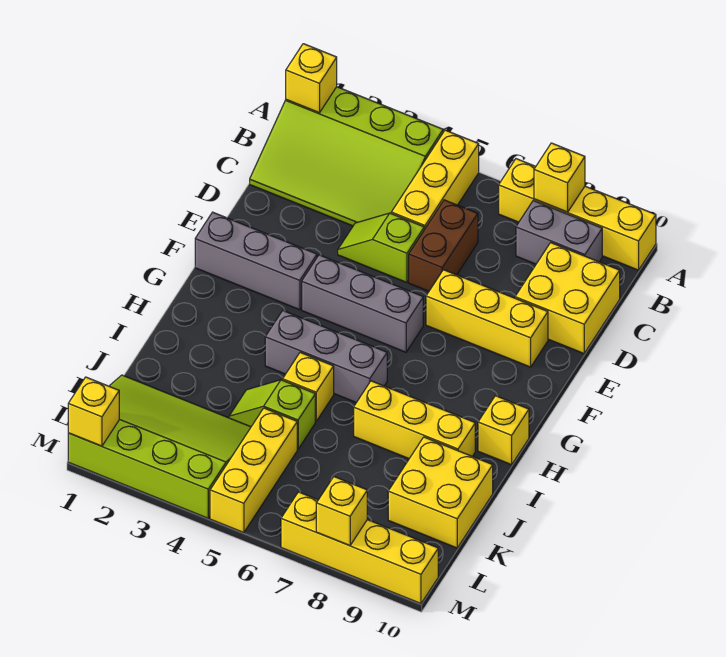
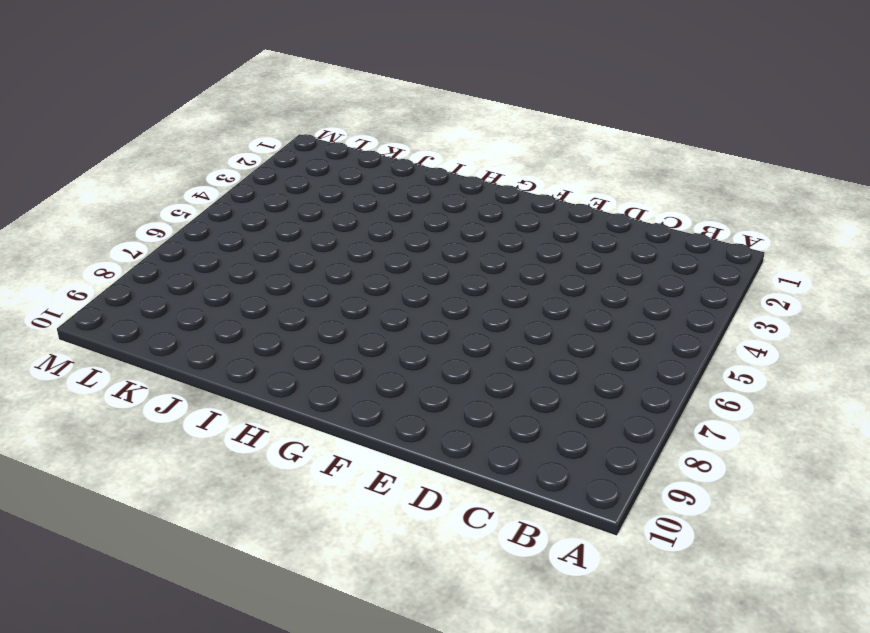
none -> lime slope A1:C4 level 1 top A
none -> yellow brick A5:C5 level 1
none -> yellow brick A7:A10 level 1

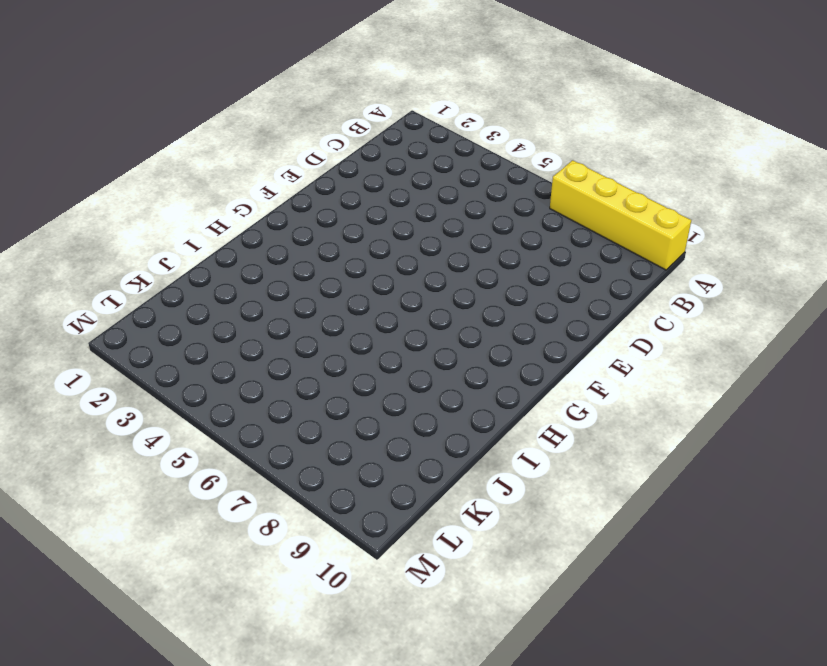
none -> lime slope A1:C4 level 1 top A
none -> yellow brick A5:C5 level 1
none -> grey brick B8:B9 level 1

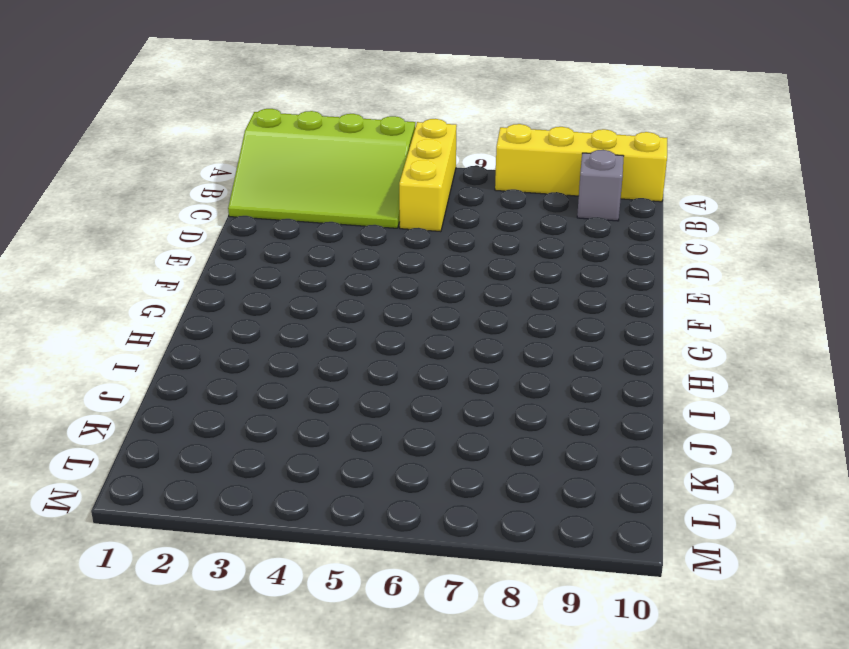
grey brick B9 level 1 -> grey brick B8:B9 level 1
none -> brown brick C6:D6 level 1
none -> yellow brick C9:D10 level 1
none -> lime slope D4:D5 level 1 top 5

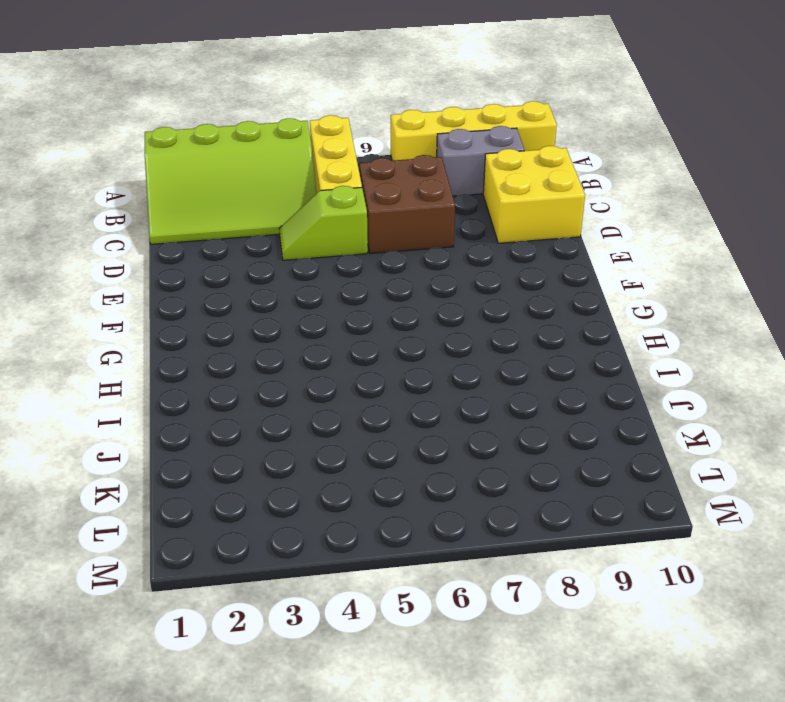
brown brick C6:D7 level 1 -> brown brick C6:D6 level 1
none -> yellow brick E7:E9 level 1
none -> grey brick F1:F3 level 1
none -> grey brick F4:F6 level 1

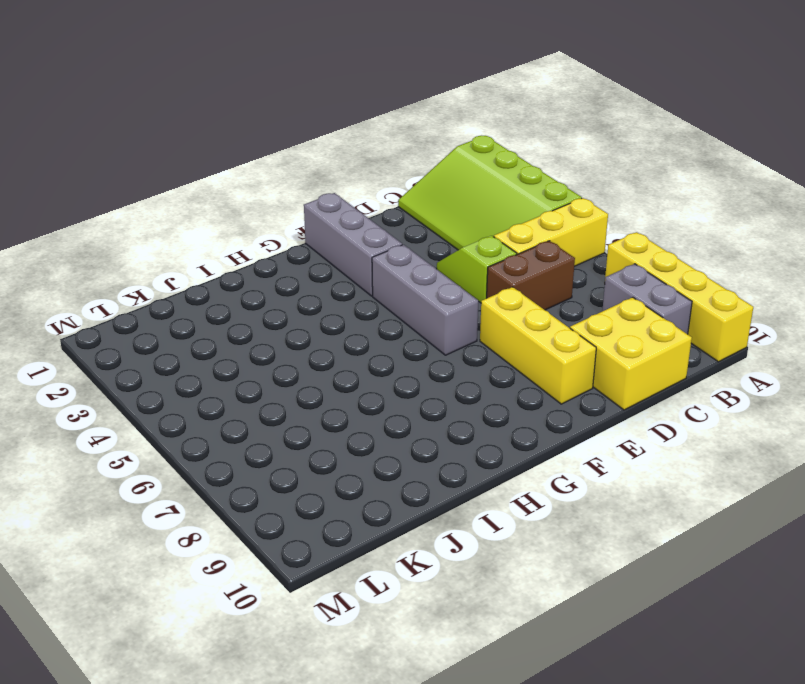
none -> grey brick H4:H6 level 1
none -> yellow brick H10 level 1
none -> yellow brick I5 level 1

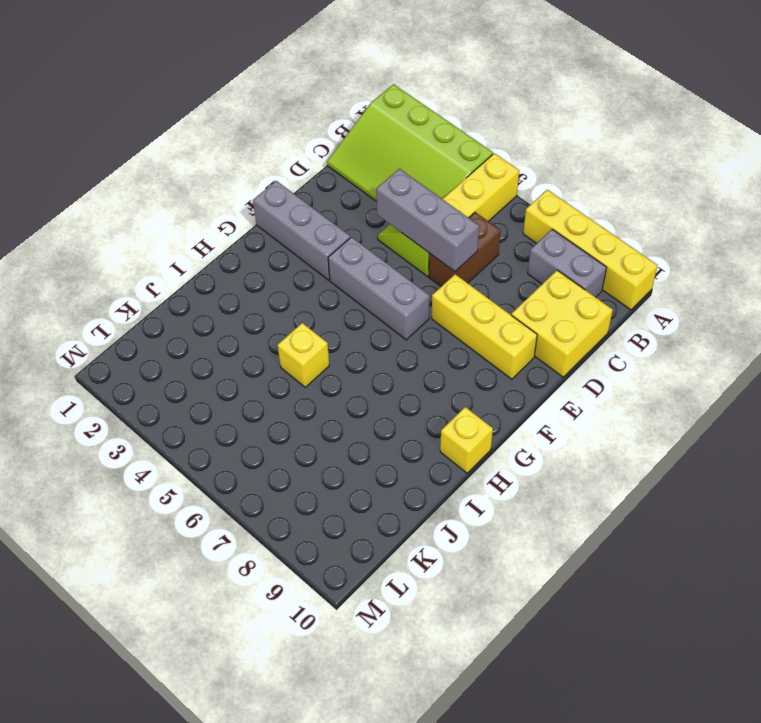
grey brick D4:D6 level 2 -> grey brick H4:H6 level 1
none -> yellow brick I7:I9 level 1
none -> lime slope J4:J5 level 1 top 5
none -> yellow brick J9:K10 level 1

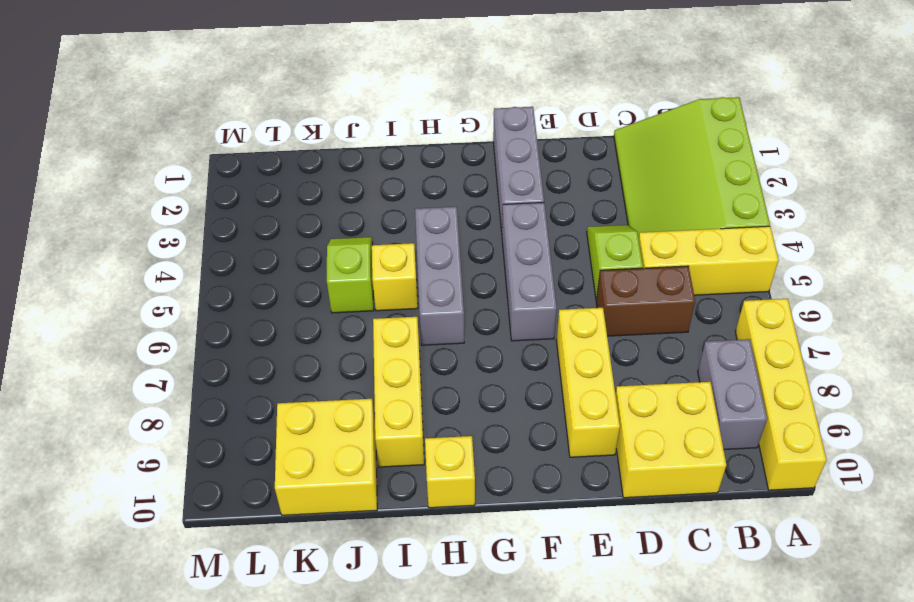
none -> lime slope K1:M4 level 1 top M
none -> yellow brick K5:M5 level 1
none -> yellow brick M7:M10 level 1

